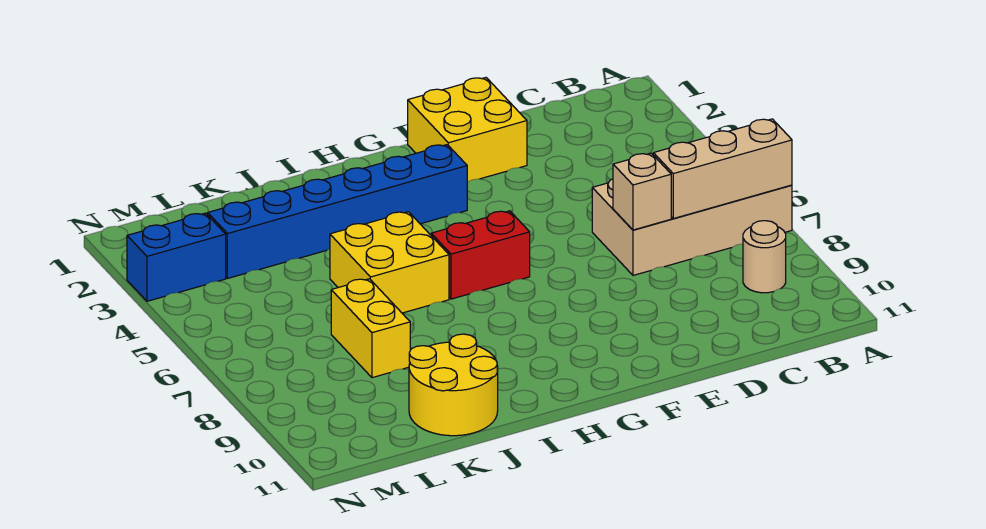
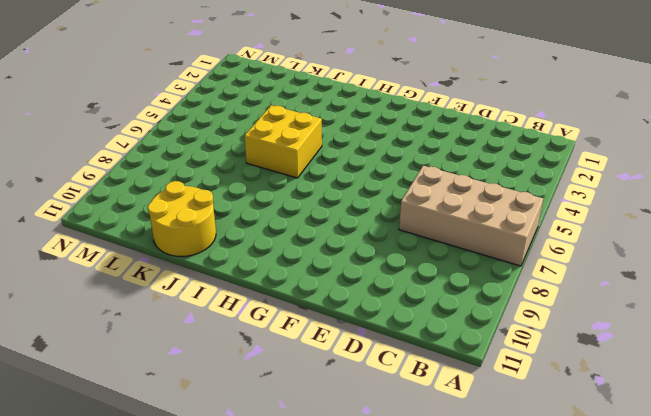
none -> tan round brick B9 level 1
none -> yellow brick E1:F2 level 1

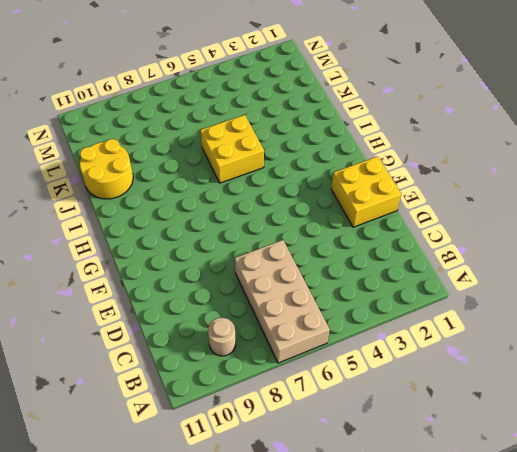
none -> blue brick G3:L3 level 1
none -> red brick G6:H6 level 1

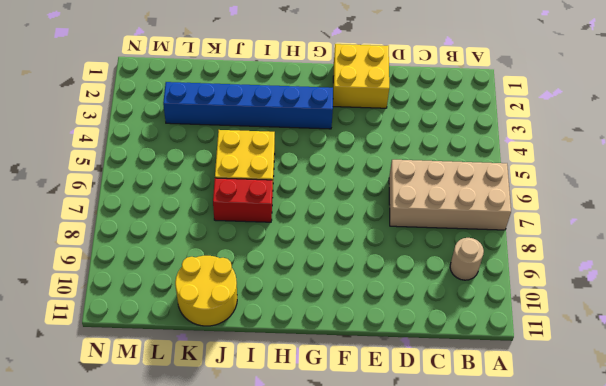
red brick I7:J7 level 1 -> red brick G6:H6 level 1
none -> yellow brick K7:K8 level 1
none -> blue brick M3:N3 level 1

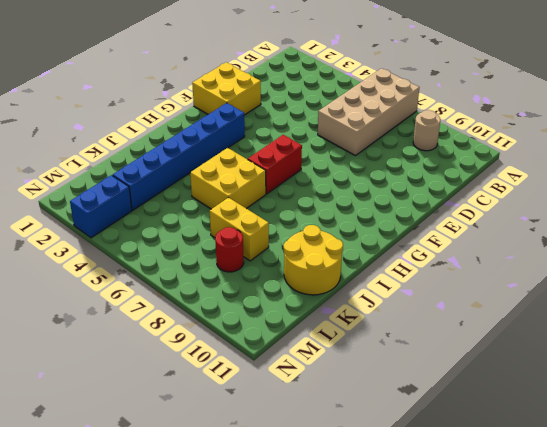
red round brick L8 level 1 -> none
none -> tan brick A7:C7 level 2
none -> tan brick D7 level 2

